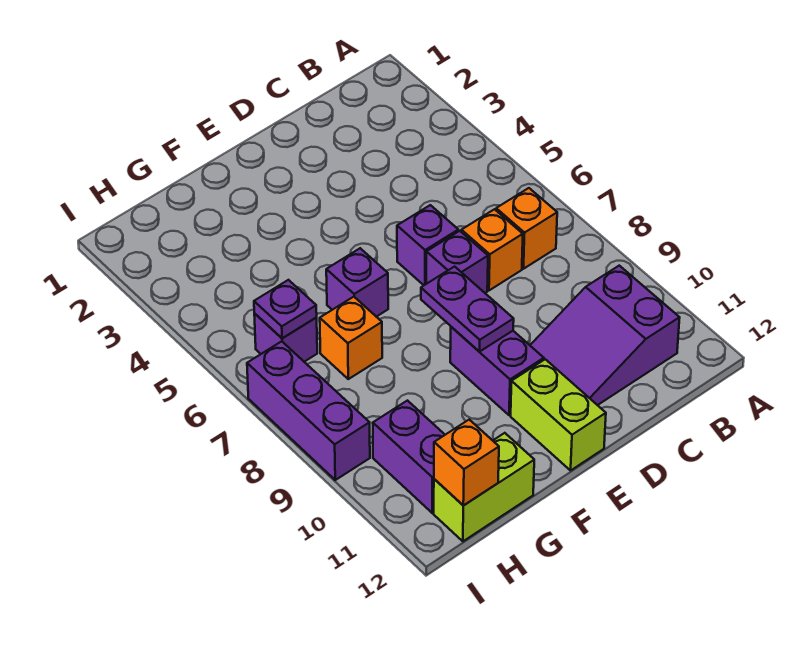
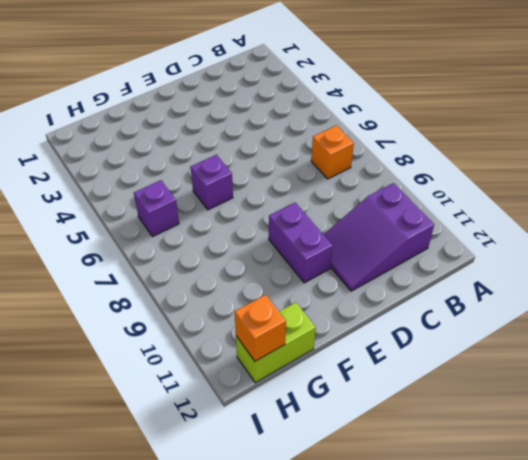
none -> orange brick C7 level 1
none -> purple brick D6 level 1
none -> purple brick D7 level 1

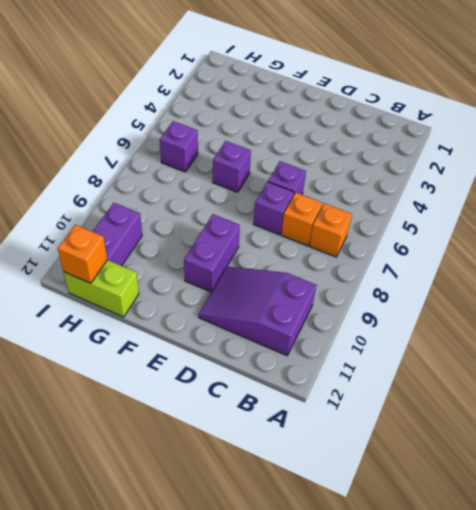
none -> lime brick E11:E12 level 1
none -> orange brick G7 level 1
none -> purple brick I7:I9 level 1

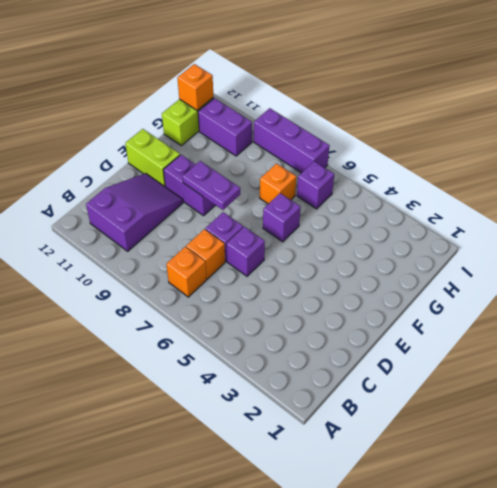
none -> purple plate H6 level 2

